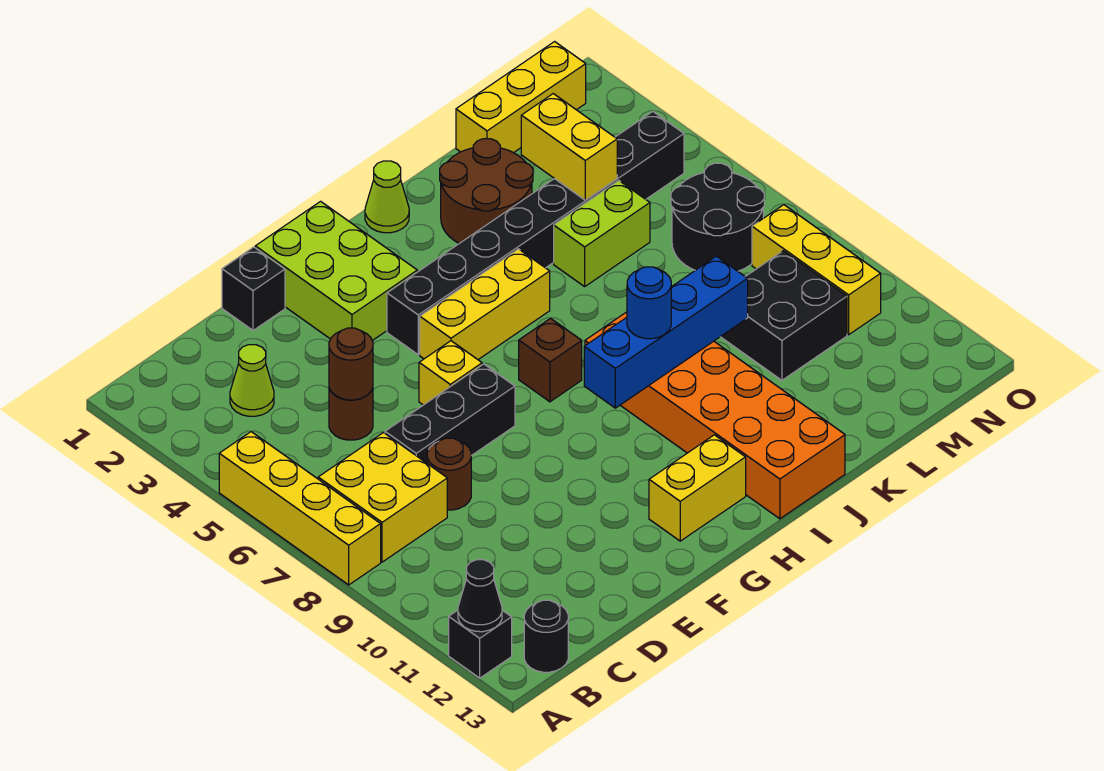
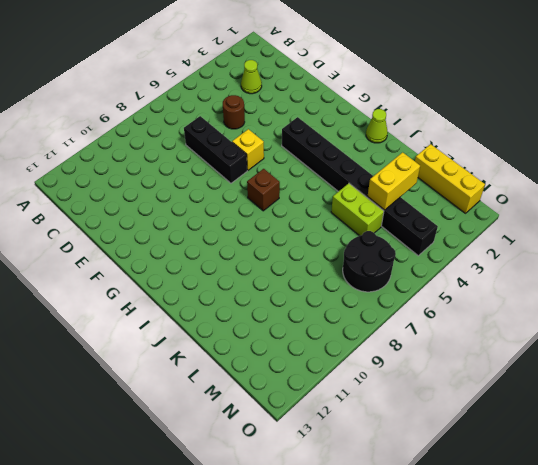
none -> yellow brick A5:A8 level 1
none -> black brick A12 level 1
none -> yellow brick B7:C8 level 1

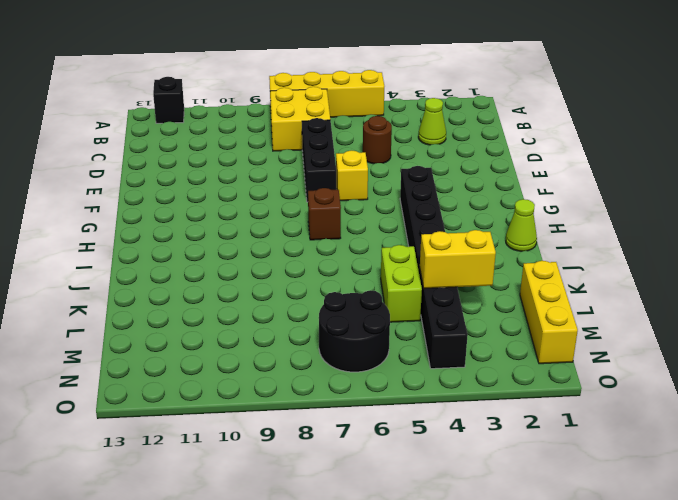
none -> black round brick B13 level 1
none -> brown round brick D8 level 1
none -> black brick E1 level 1

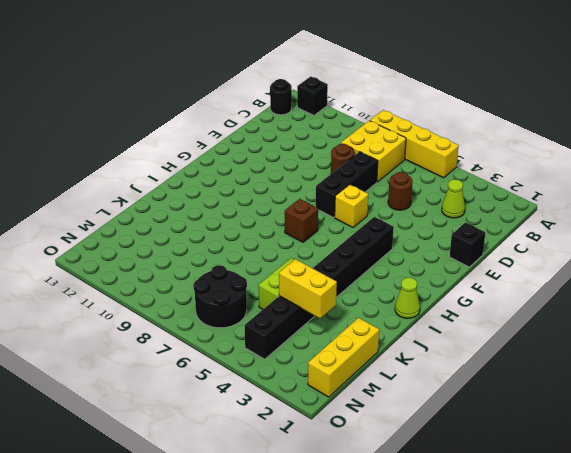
none -> lime brick F1:G3 level 1
none -> yellow brick G5:I5 level 1
none -> yellow brick G12:H12 level 1

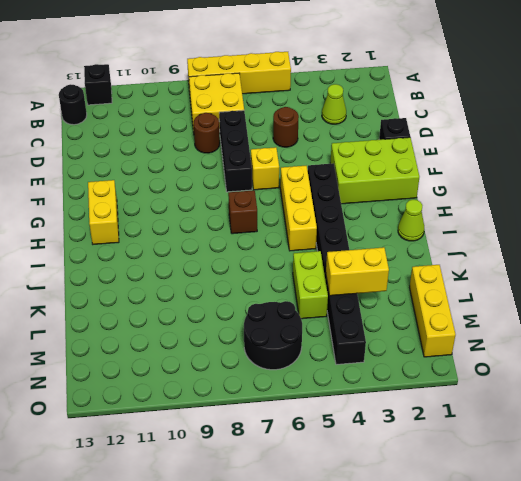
none -> orange brick I8:J13 level 1
none -> brown round brick J2:K3 level 1
none -> black brick L9:M10 level 1

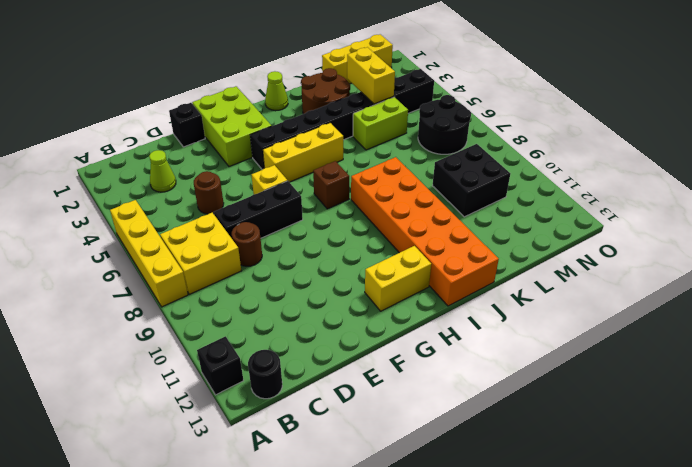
none -> yellow brick N8:N10 level 1
none -> black cone A12 level 2
none -> brown round brick D5 level 2

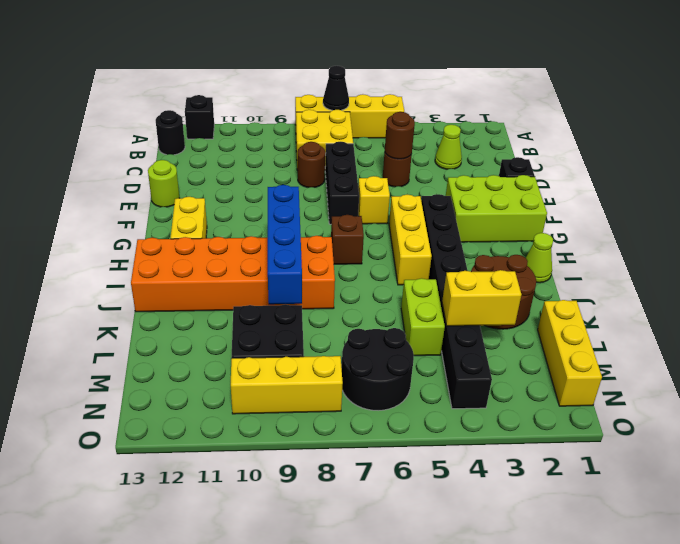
black cone A7 level 2 -> black cone A12 level 2
lime round brick E13 level 1 -> none
none -> blue round brick I9 level 3

